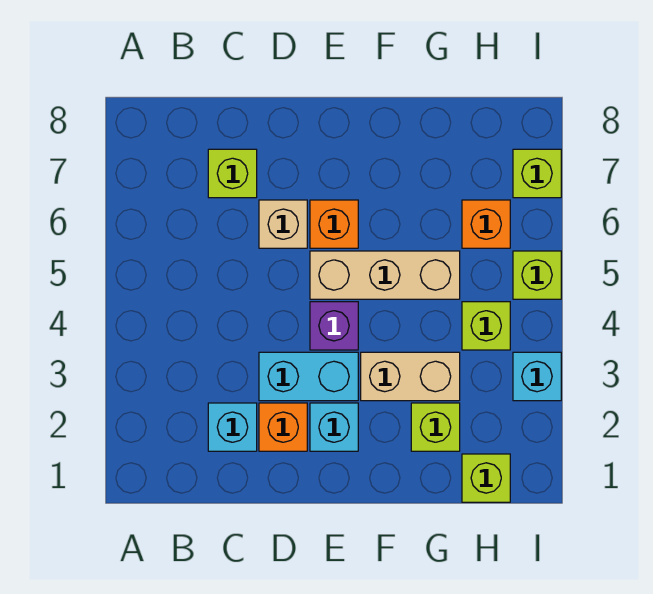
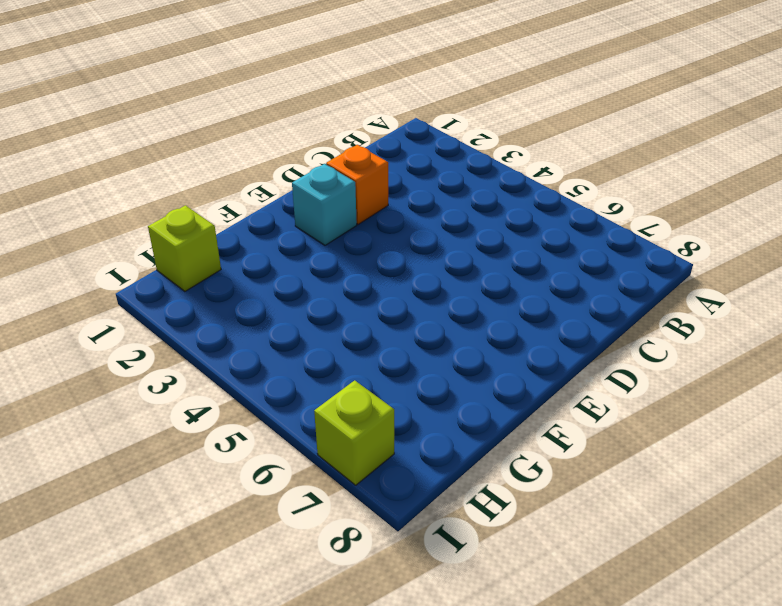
none -> cyan brick C2 level 1
none -> lime brick C7 level 1
none -> cyan brick D3:E3 level 1

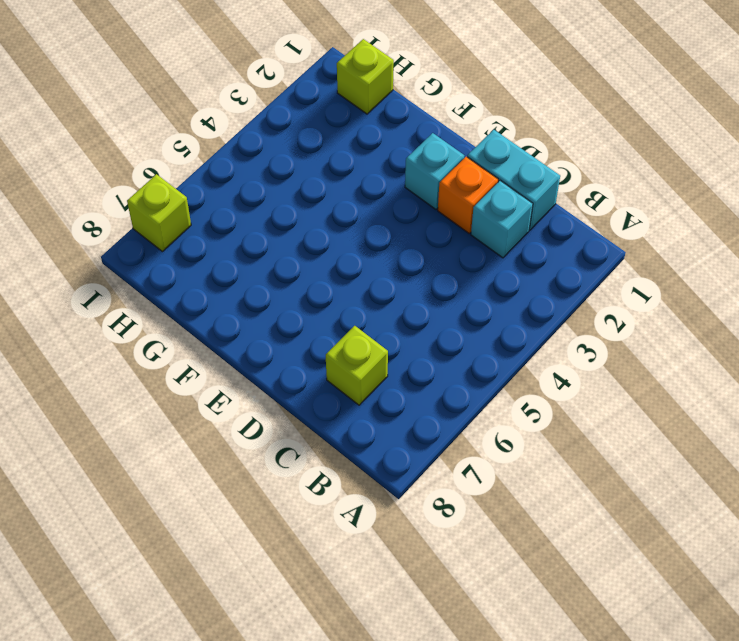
cyan brick C1:D1 level 1 -> cyan brick D3:E3 level 1
none -> tan brick D6 level 1
none -> purple brick E4 level 1
none -> tan brick E5:G5 level 1

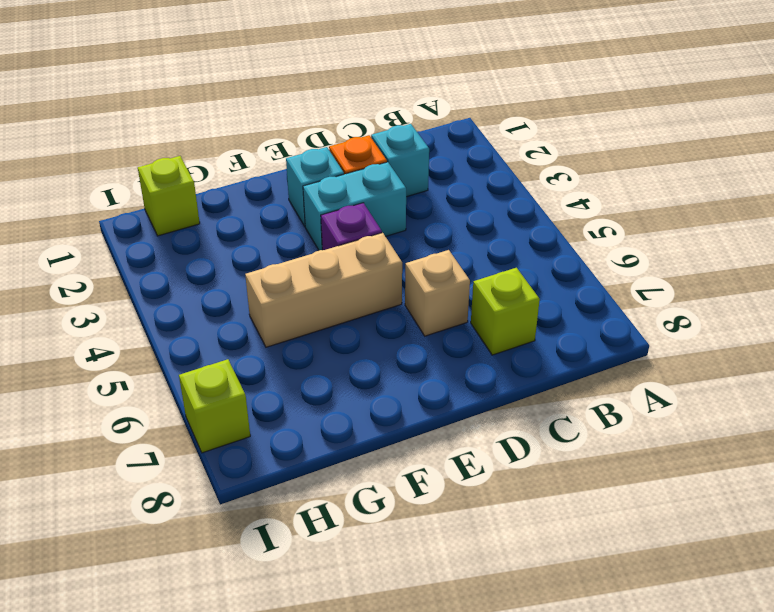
none -> orange brick E6 level 1
none -> tan brick F3:G3 level 1
none -> lime brick G2 level 1

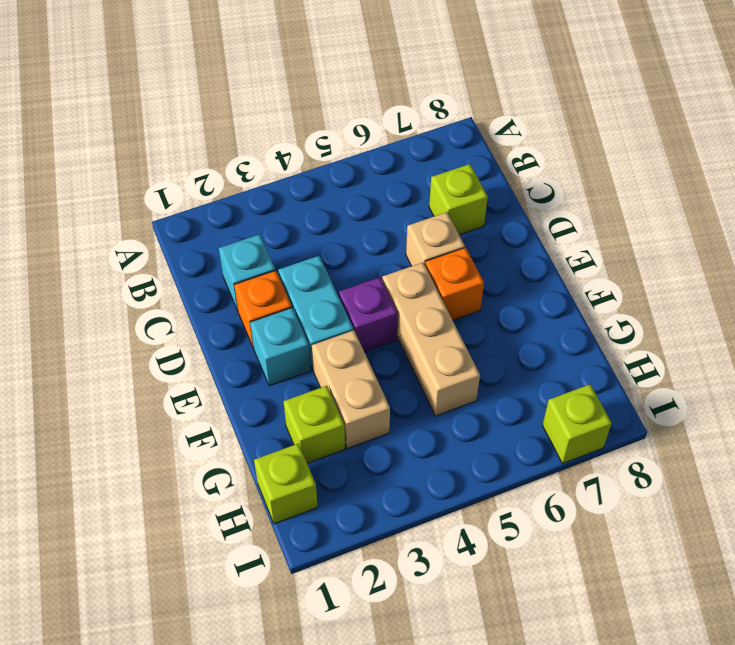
none -> lime brick H4 level 1
none -> orange brick H6 level 1
none -> cyan brick I3 level 1

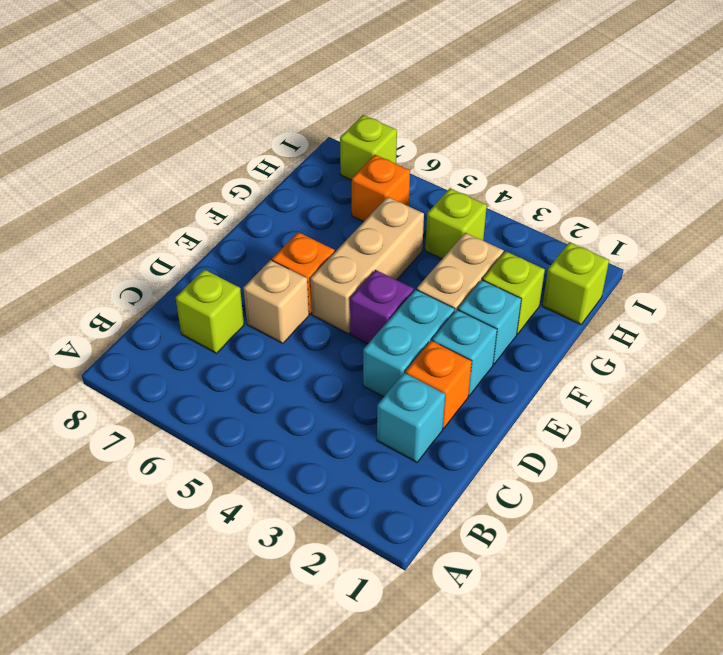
cyan brick F2 level 1 -> cyan brick I3 level 1
none -> lime brick I5 level 1

